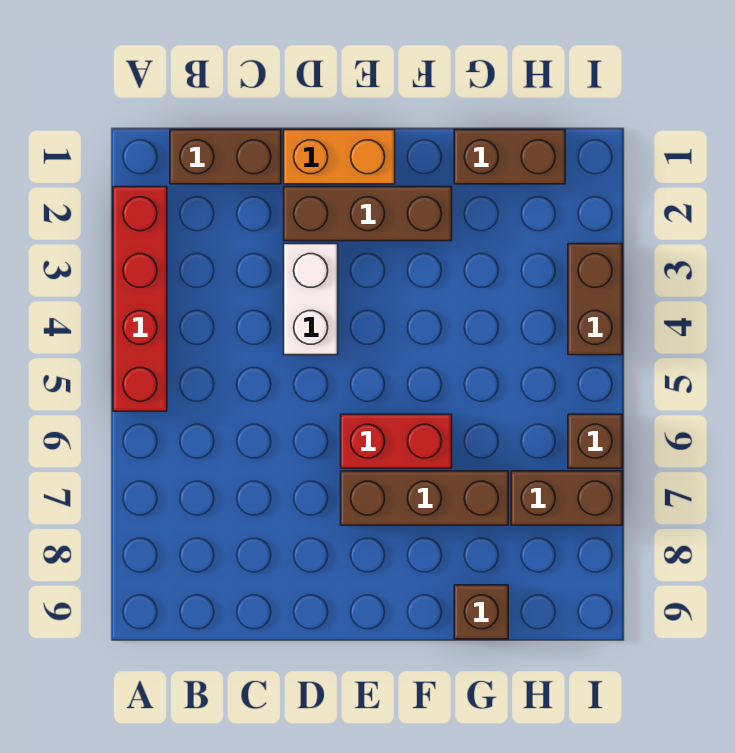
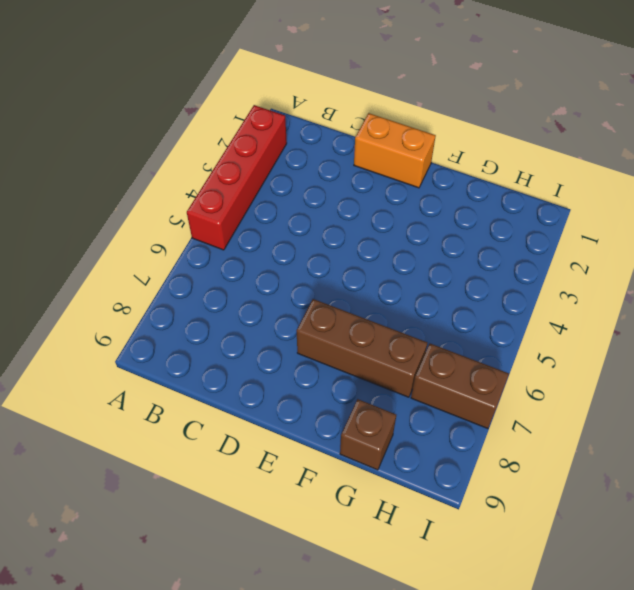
none -> brown brick B1:C1 level 1
none -> brown brick D2:F2 level 1
none -> white brick D3:D4 level 1

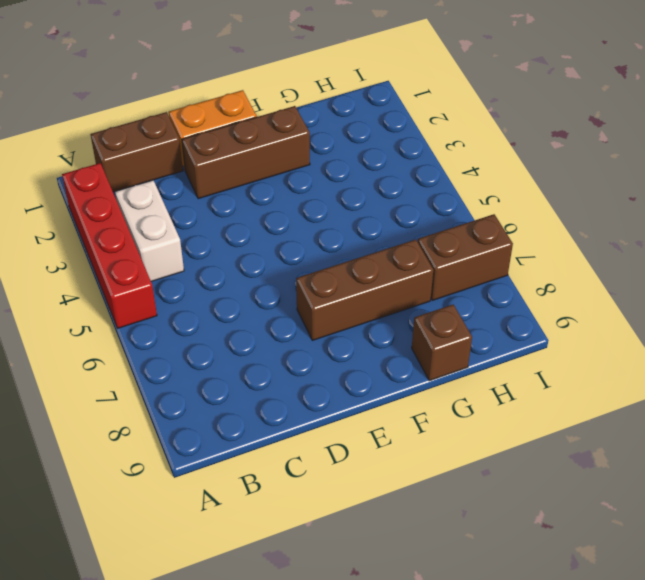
white brick B3:B4 level 1 -> white brick D3:D4 level 1
none -> red brick E6:F6 level 1
none -> brown brick G1:H1 level 1
none -> brown brick I3:I4 level 1

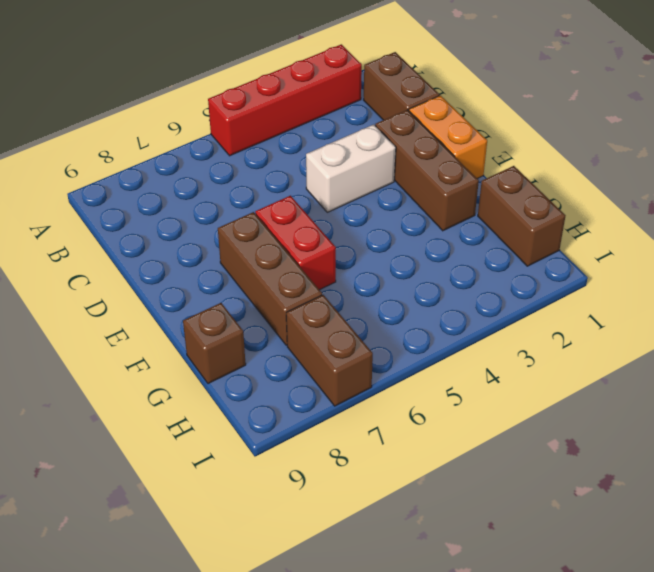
none -> brown brick I3:I4 level 1
none -> brown brick I6 level 1

